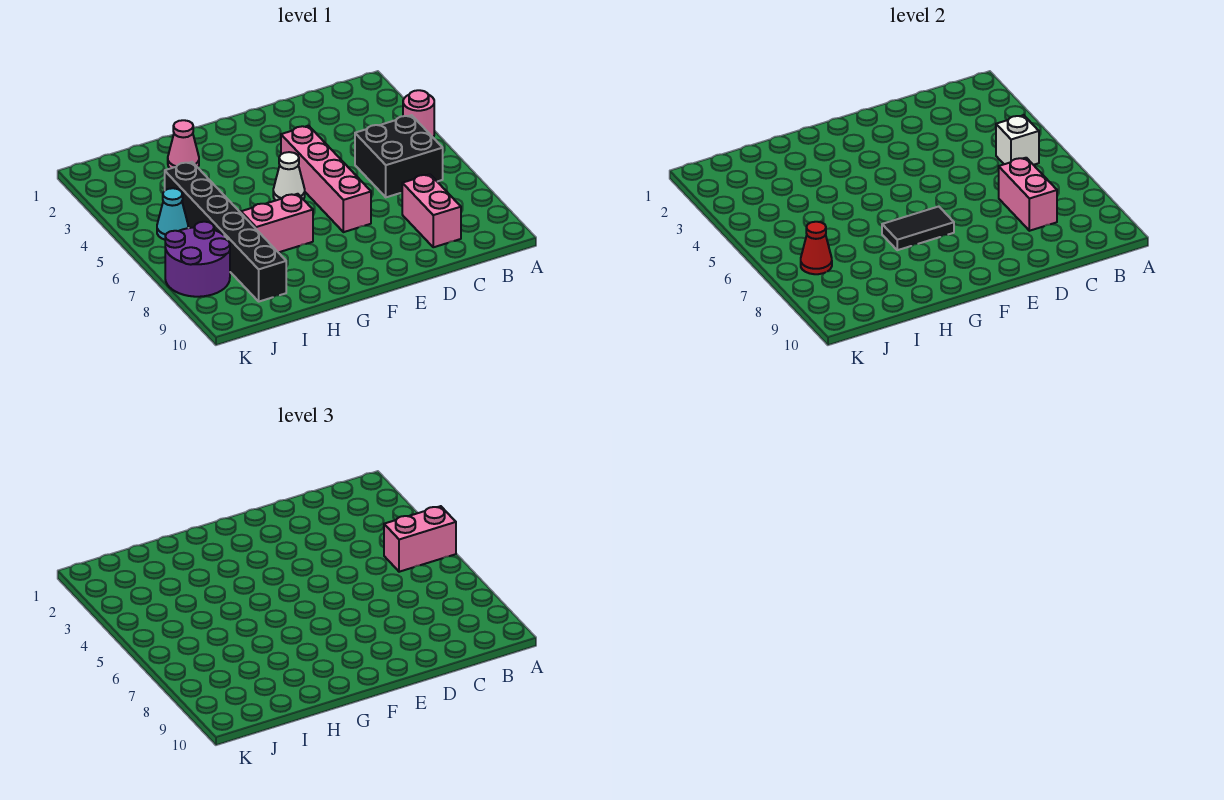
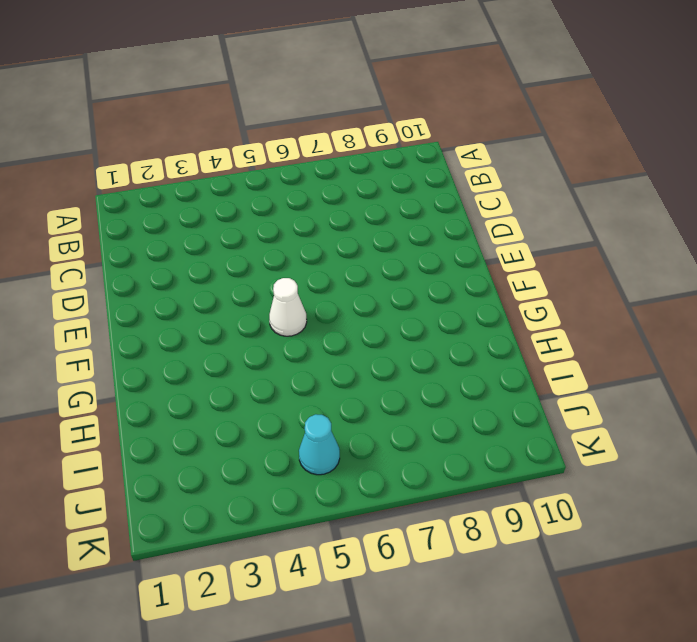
none -> pink round brick A4 level 1
none -> black brick B5:C6 level 1
none -> pink brick C8:C9 level 1

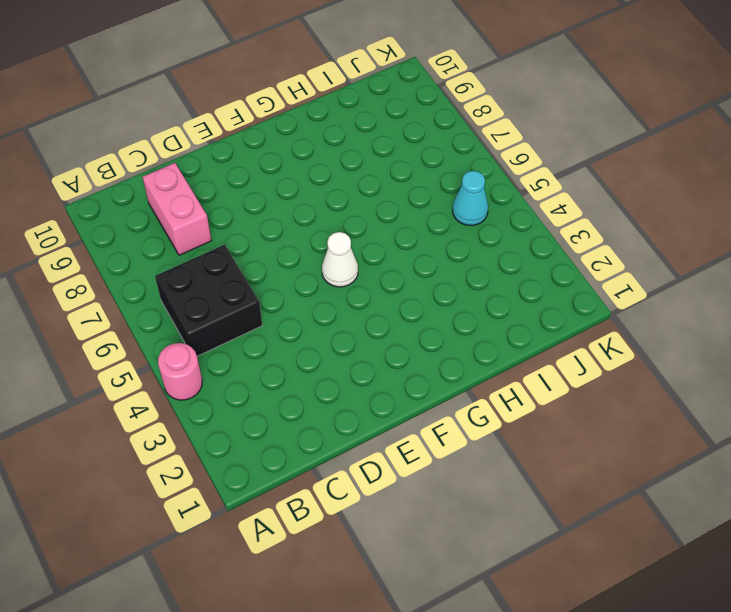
none -> pink brick E4:E7 level 1
none -> pink brick G7:H7 level 1
none -> pink cone H2 level 1

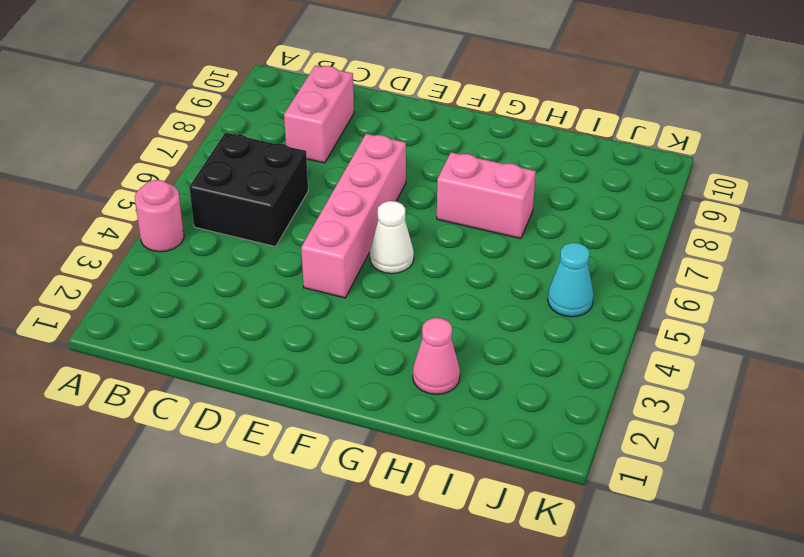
none -> black brick I4:I9 level 1
none -> purple round brick J7:K8 level 1
none -> white brick B5 level 2

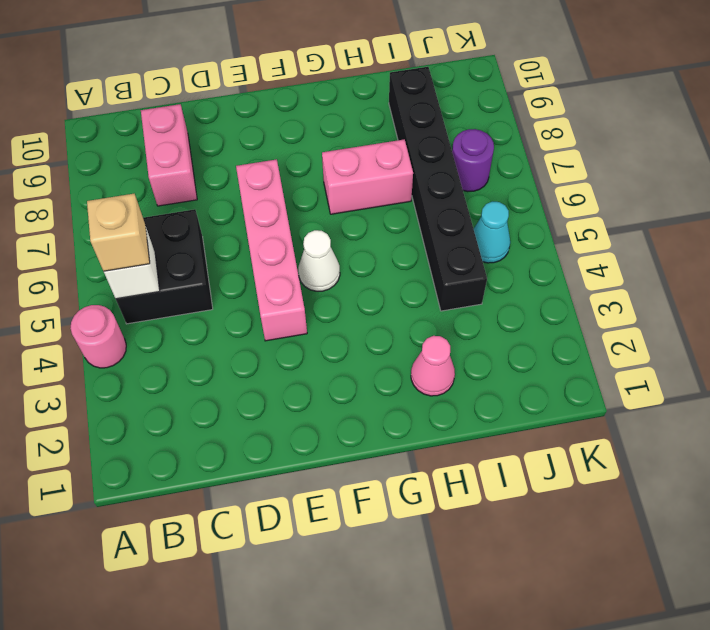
tan brick B5 level 3 -> pink brick A5:B5 level 3
purple round brick J7 level 1 -> purple round brick J7:K8 level 1
none -> pink brick C7:C8 level 2
none -> black tile F7:G7 level 2
none -> red cone J7 level 2

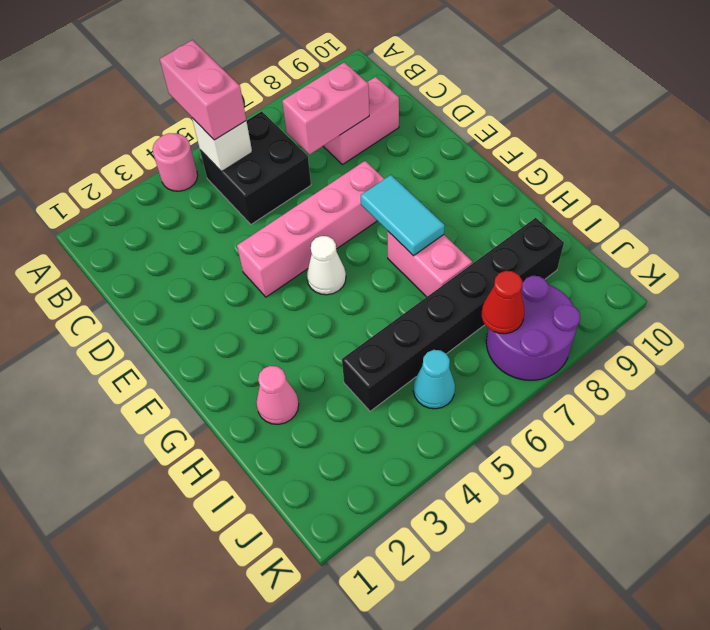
cyan tile F7:G7 level 2 -> black tile F7:G7 level 2

